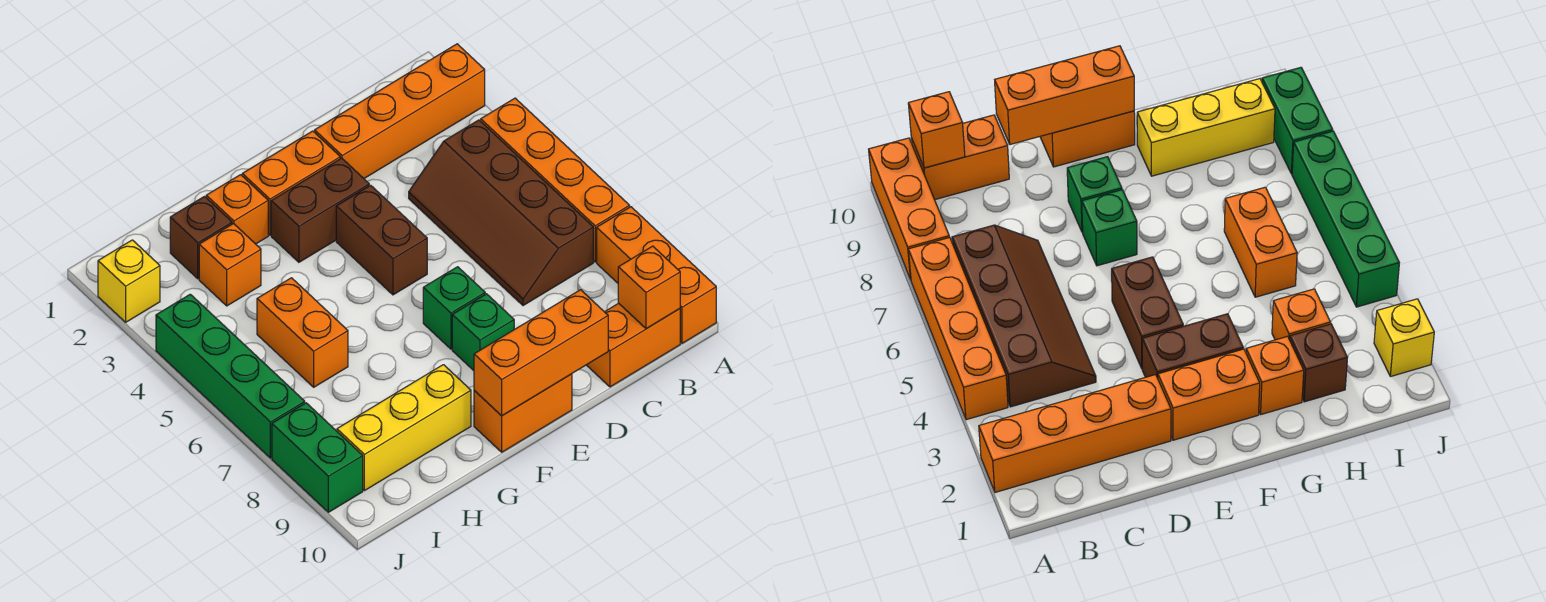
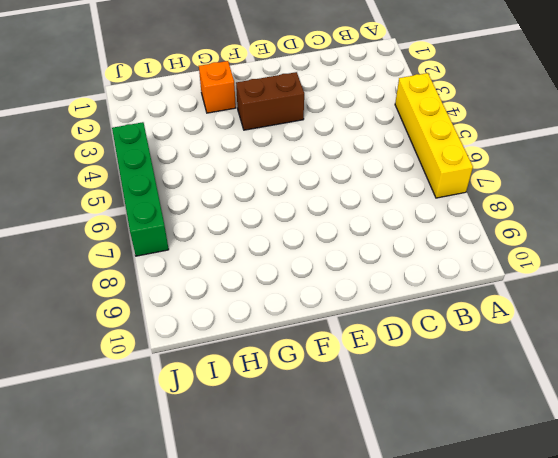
yellow brick A4:A7 level 1 -> orange brick A4:A7 level 1
none -> orange brick A2:D2 level 1
none -> orange brick A8:A10 level 1
none -> brown slope B4:C7 level 1 top B

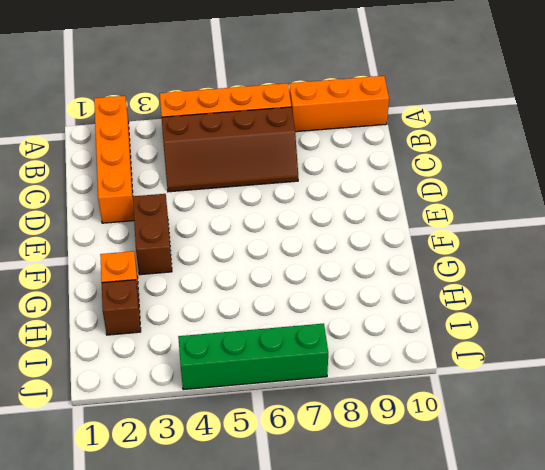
none -> orange brick B10:C10 level 1
none -> orange brick E2:F2 level 1
none -> brown brick E4:E5 level 1

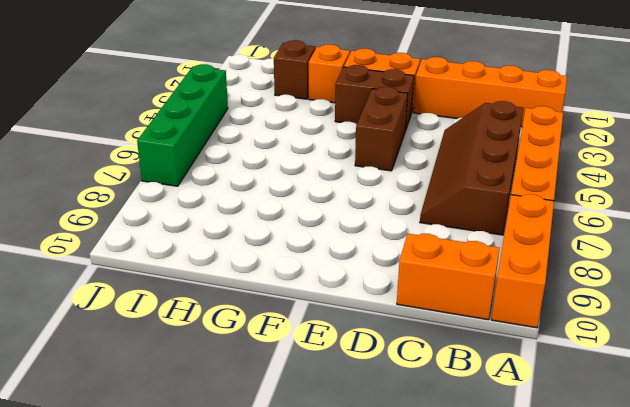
none -> green brick E7 level 1
none -> green brick E8 level 1
none -> orange brick E10:F10 level 1

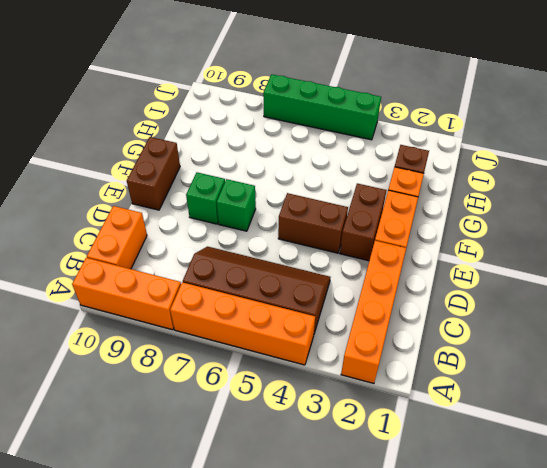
brown brick E10:F10 level 1 -> orange brick E10:F10 level 1
none -> yellow brick G9:I9 level 1
none -> orange brick H3 level 1
none -> orange brick H5:H6 level 1

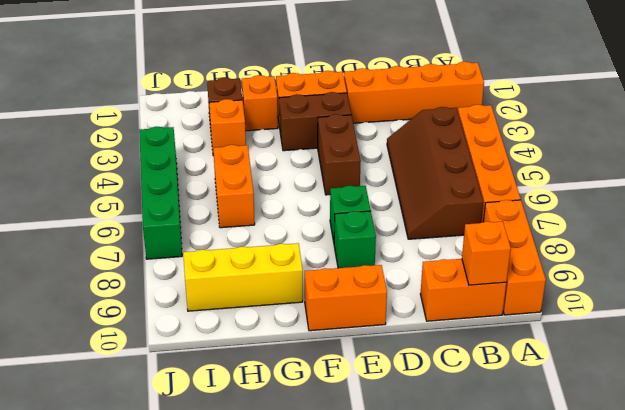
none -> yellow brick J2 level 1
none -> green brick J8:J9 level 1
none -> orange brick D10:F10 level 2

